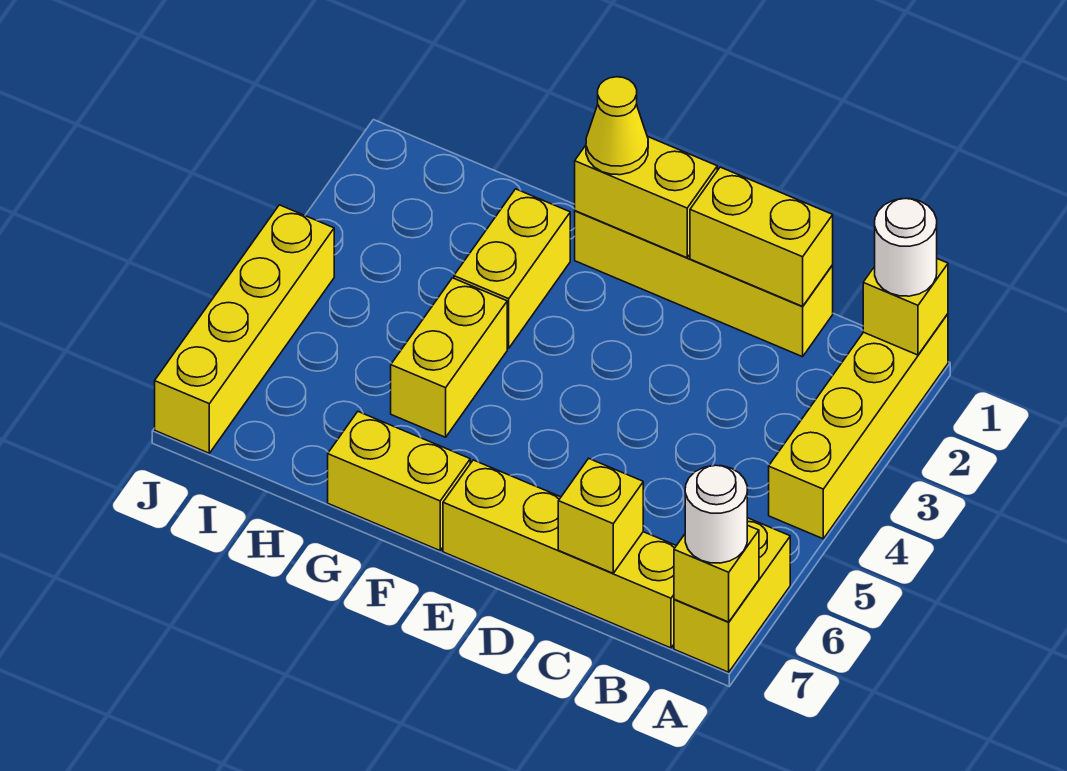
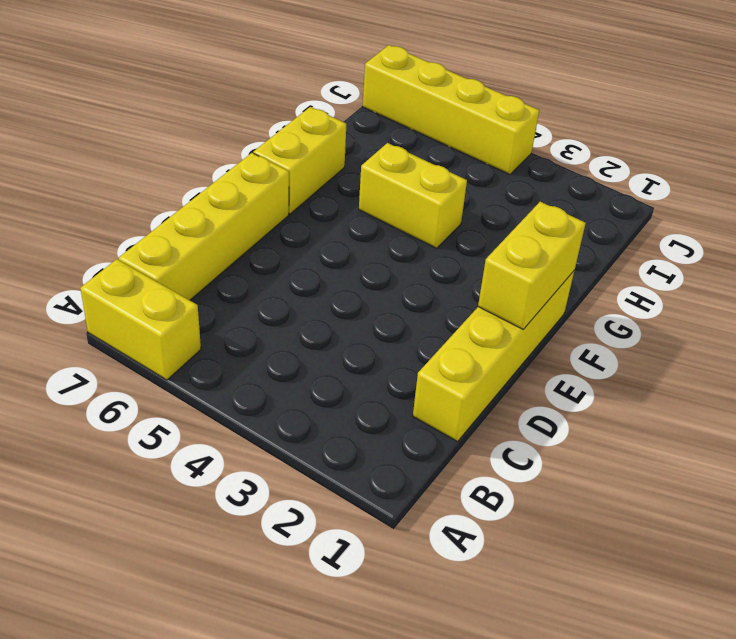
none -> yellow brick A1:A4 level 1
none -> yellow brick G2:G3 level 1
none -> yellow brick A1 level 2

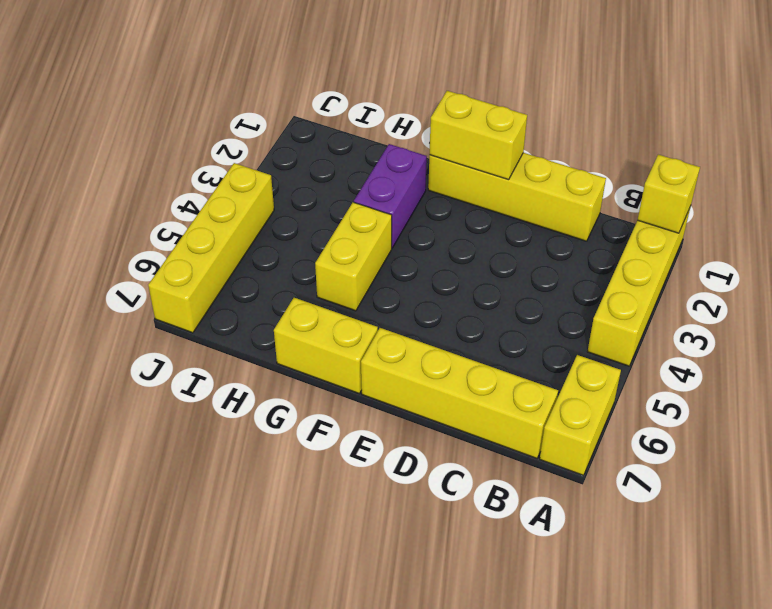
purple brick G2:G3 level 1 -> yellow brick G2:G3 level 1
none -> yellow brick A7 level 2
none -> yellow brick C1:D1 level 2
none -> yellow brick C7 level 2

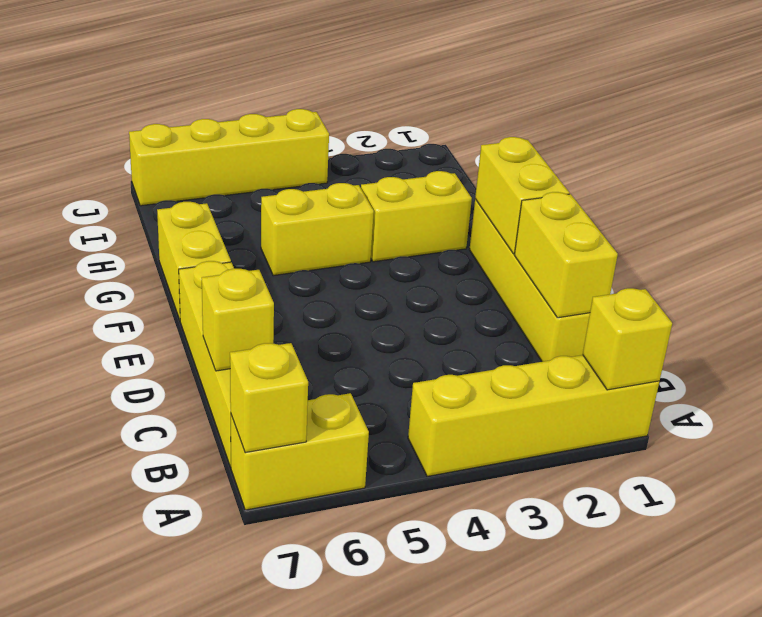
none -> white round brick A1 level 3
none -> white round brick A7 level 3
none -> yellow cone F1 level 3

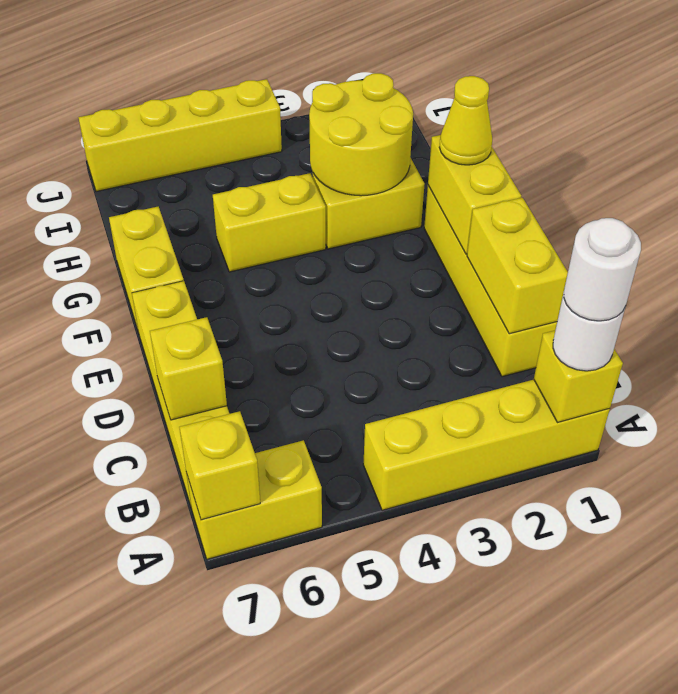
white round brick A1 level 4 -> white round brick A7 level 3
yellow round brick G2:H3 level 2 -> none

